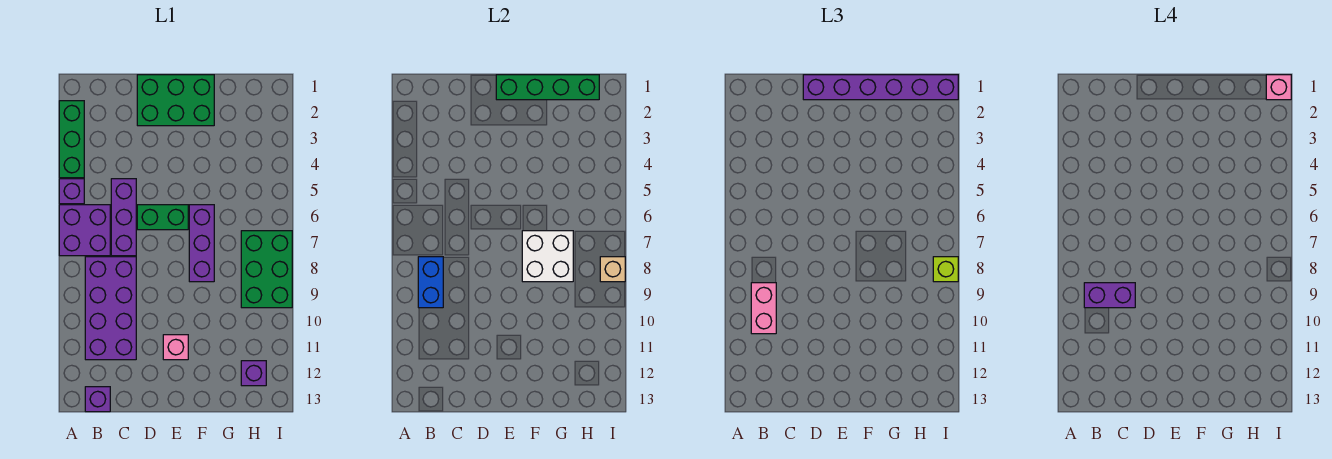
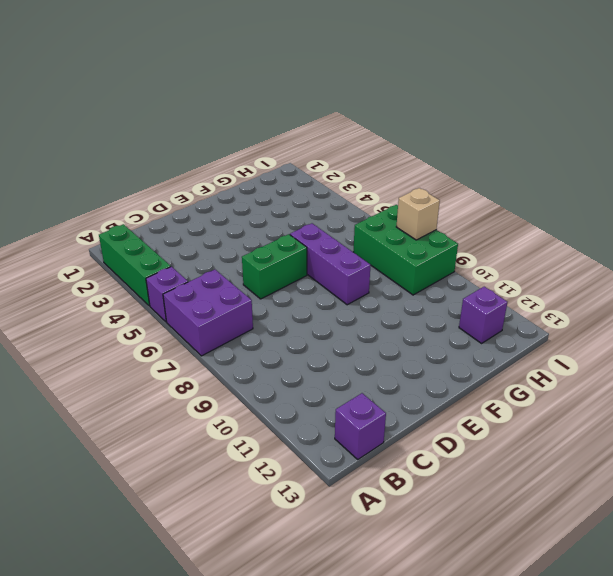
none -> purple brick B8:C11 level 1
none -> purple brick C5:C7 level 1
none -> green brick D1:F2 level 1

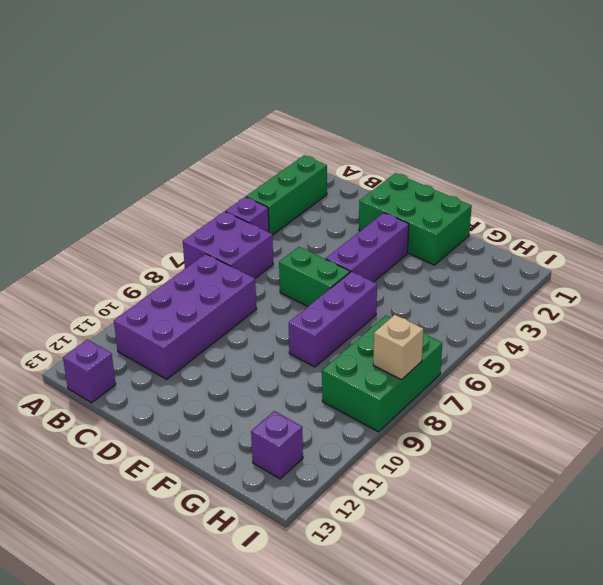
purple brick E3:E5 level 1 -> purple brick C5:C7 level 1
none -> pink brick E11 level 1
none -> blue brick B8:B9 level 2
none -> green brick E1:H1 level 2

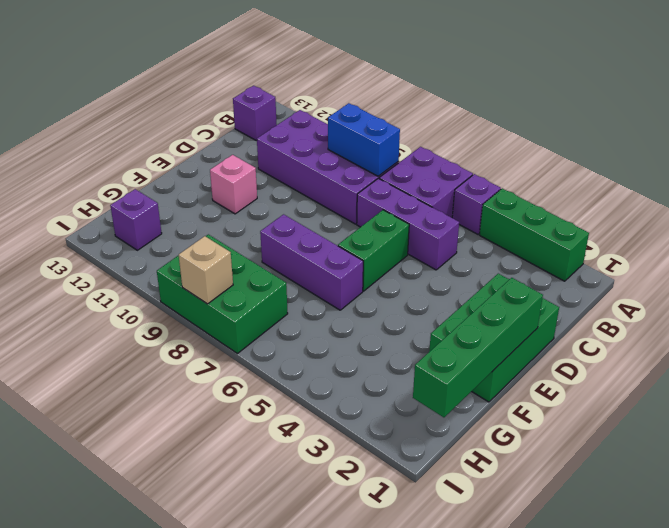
none -> white brick F7:G8 level 2
none -> pink brick B9:B10 level 3
none -> purple brick D1:I1 level 3

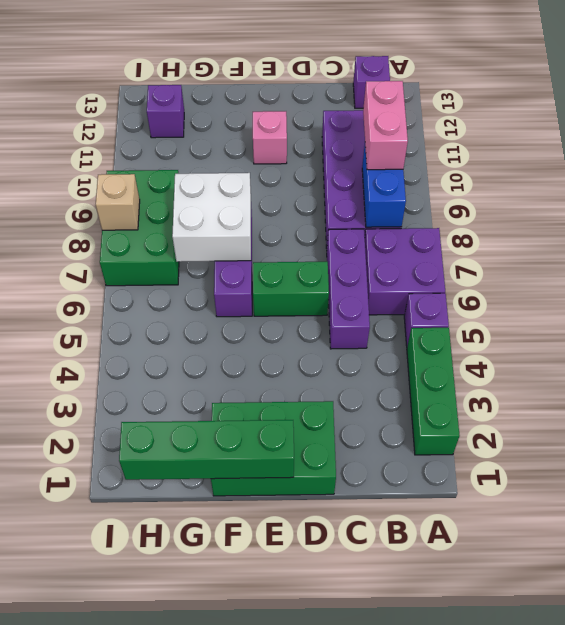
none -> purple brick D1:I1 level 3
none -> lime brick I8 level 3
none -> purple brick B9:C9 level 4

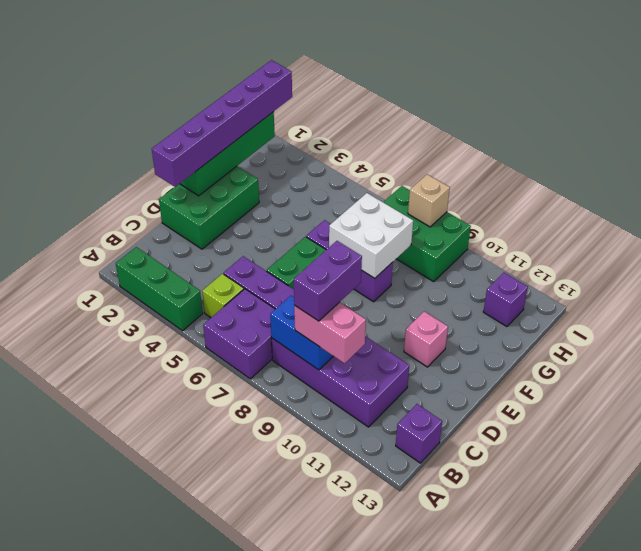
lime brick B5 level 1 -> lime brick I8 level 3
none -> purple brick A5 level 1
none -> pink brick I1 level 4

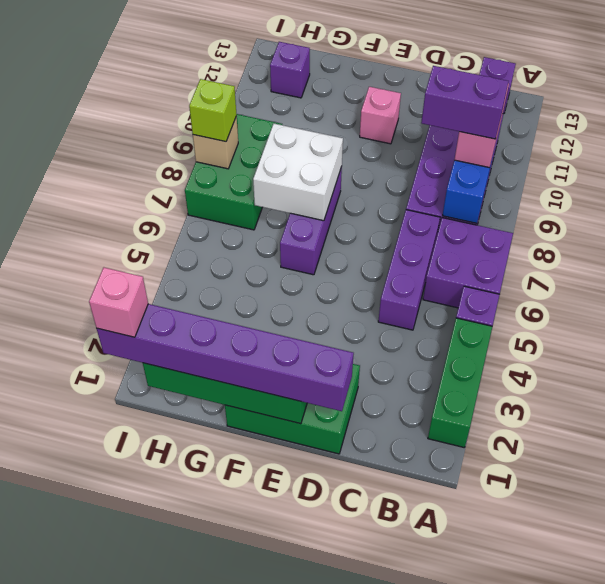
none -> green brick D6:E6 level 1

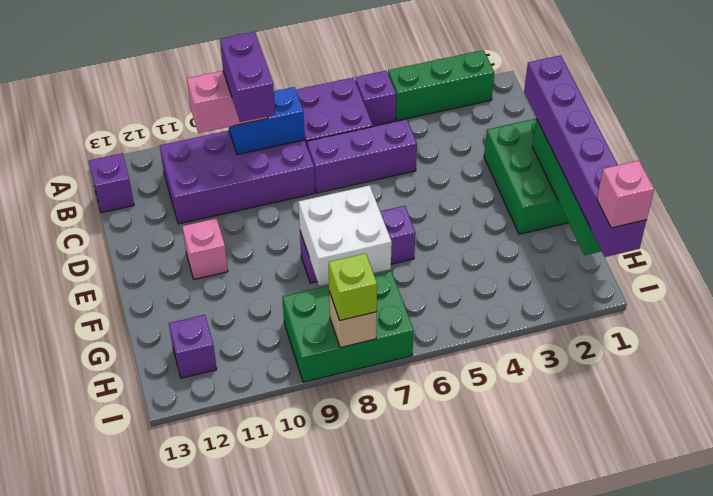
none -> green brick D6:E6 level 1

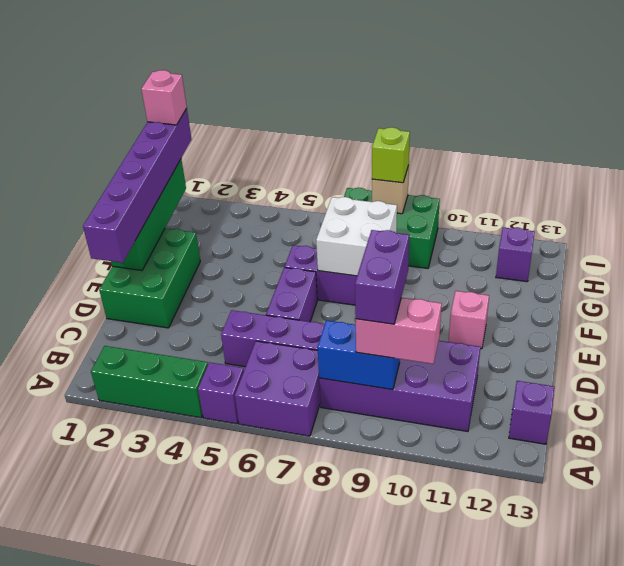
purple brick D6:E6 level 1 -> green brick D6:E6 level 1

